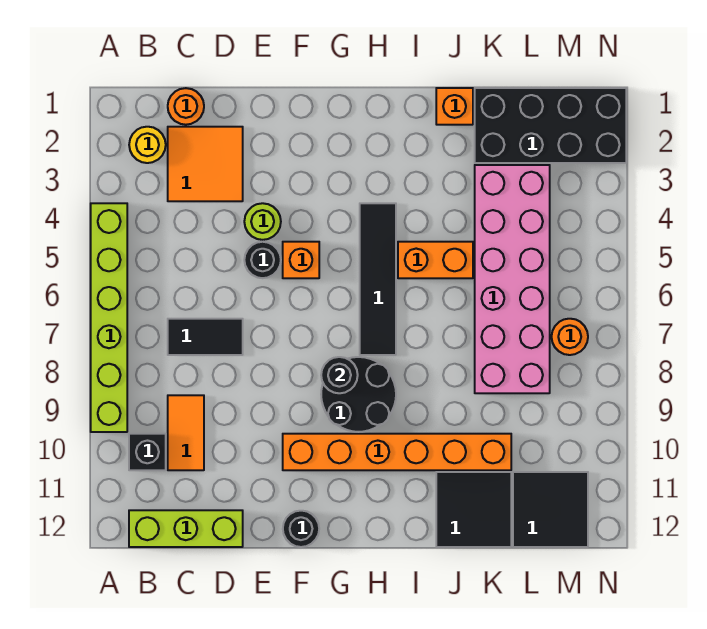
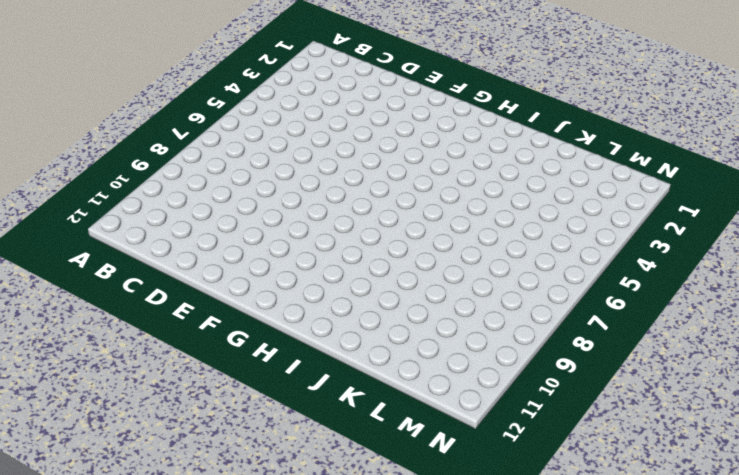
none -> lime brick A4:A9 level 1
none -> yellow round brick B2 level 1
none -> black brick B10 level 1

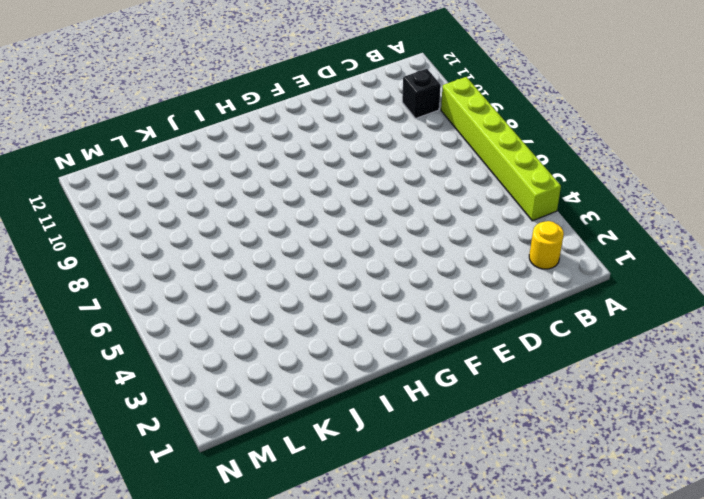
none -> lime brick B12:D12 level 1
none -> orange round brick C1 level 1
none -> orange tile C2:D3 level 1

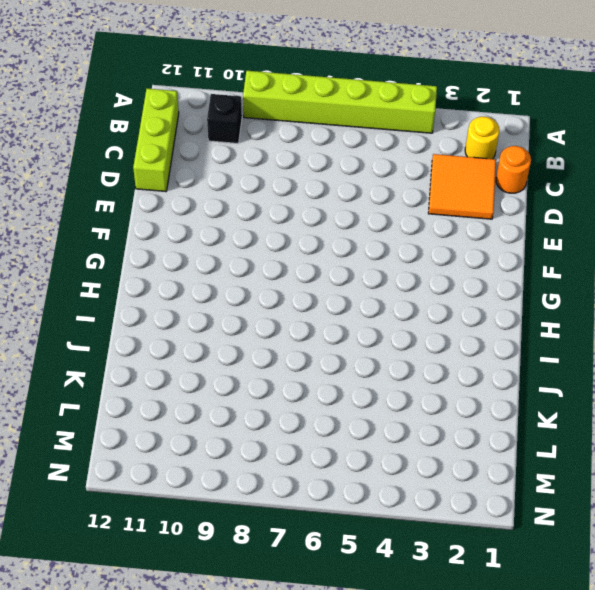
none -> black tile C7:D7 level 1
none -> orange tile C9:C10 level 1
none -> lime round brick E4 level 1

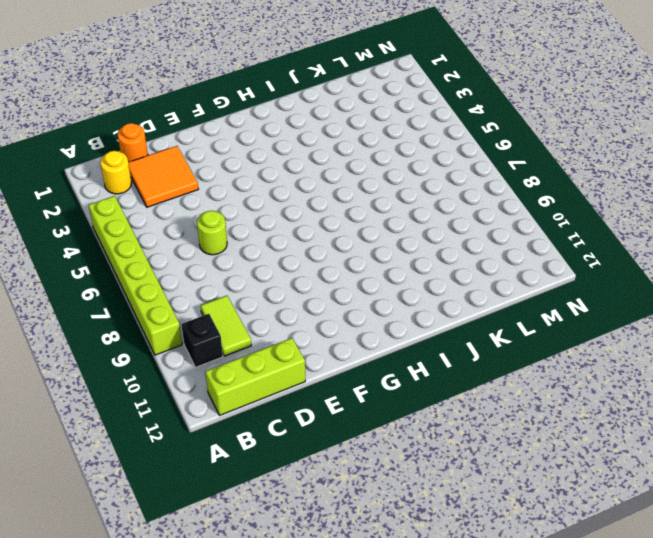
lime tile C9:C10 level 1 -> orange tile C9:C10 level 1
lime round brick D6 level 1 -> lime round brick E4 level 1
none -> black tile C7:D7 level 1
none -> black round brick E5 level 1
none -> orange brick F5 level 1

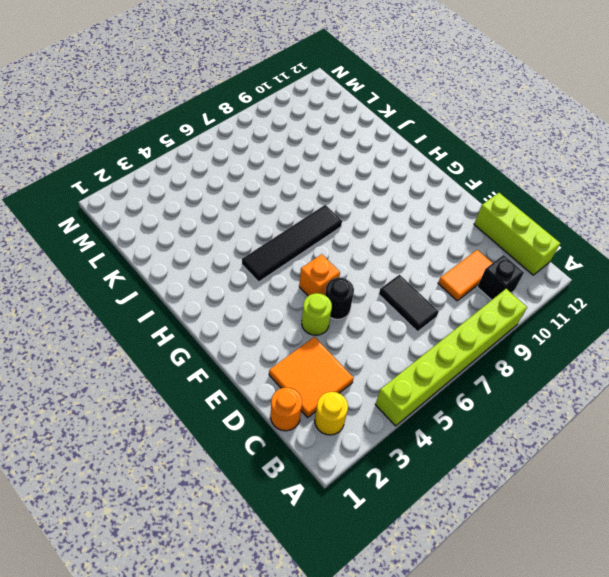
none -> orange brick F10:K10 level 1
none -> black round brick F12 level 1
none -> black round brick G8:H9 level 1

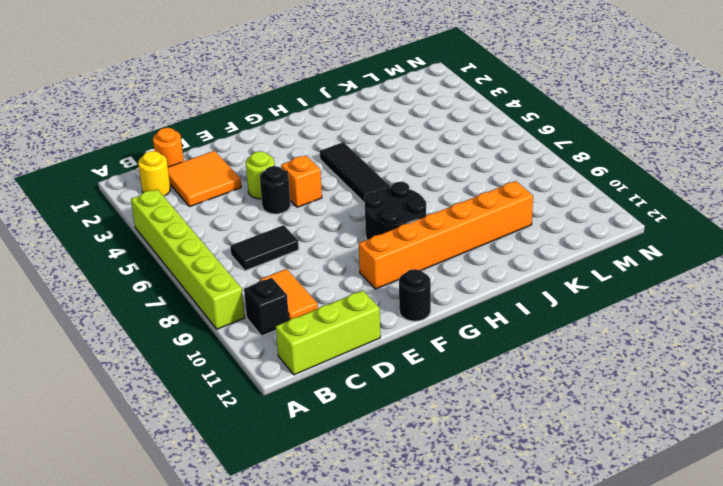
none -> orange brick I5:J5 level 1
none -> orange brick J1 level 1
none -> black tile J11:K12 level 1

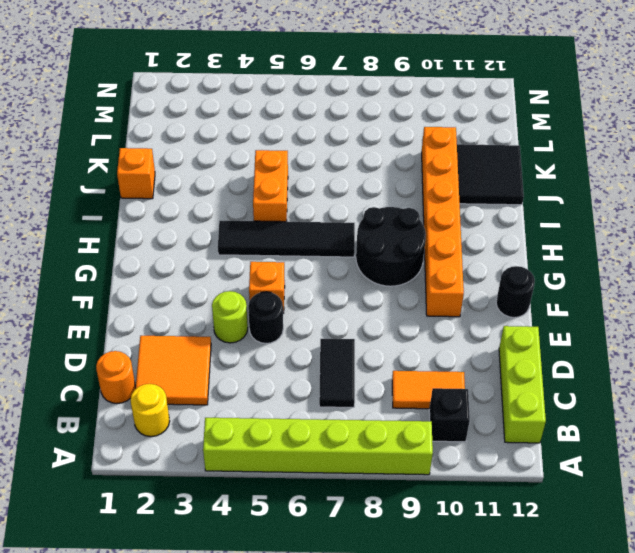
none -> black brick K1:N2 level 1
none -> pink brick K3:L8 level 1
none -> black tile L11:M12 level 1

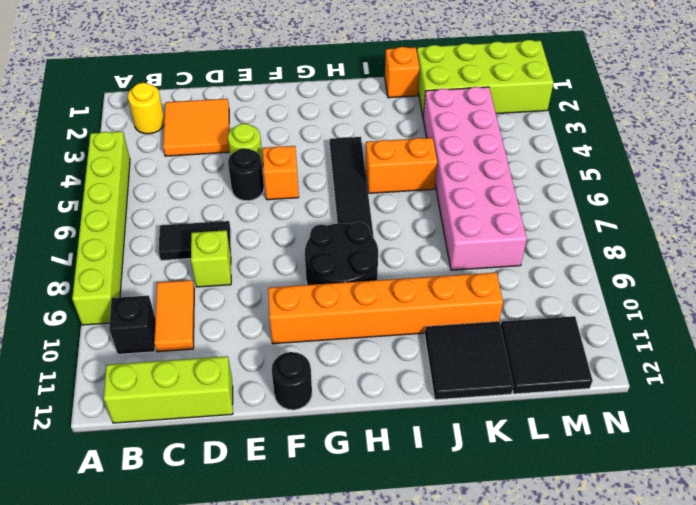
lime brick D8 level 1 -> none
lime brick K1:N2 level 1 -> black brick K1:N2 level 1
none -> orange round brick C1 level 1
none -> orange round brick M7 level 1
none -> black round brick G8 level 2

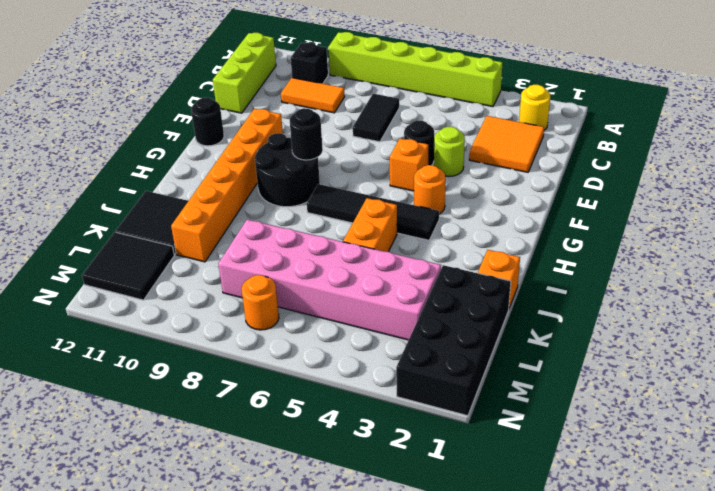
orange round brick G4 level 1 -> orange round brick C1 level 1

